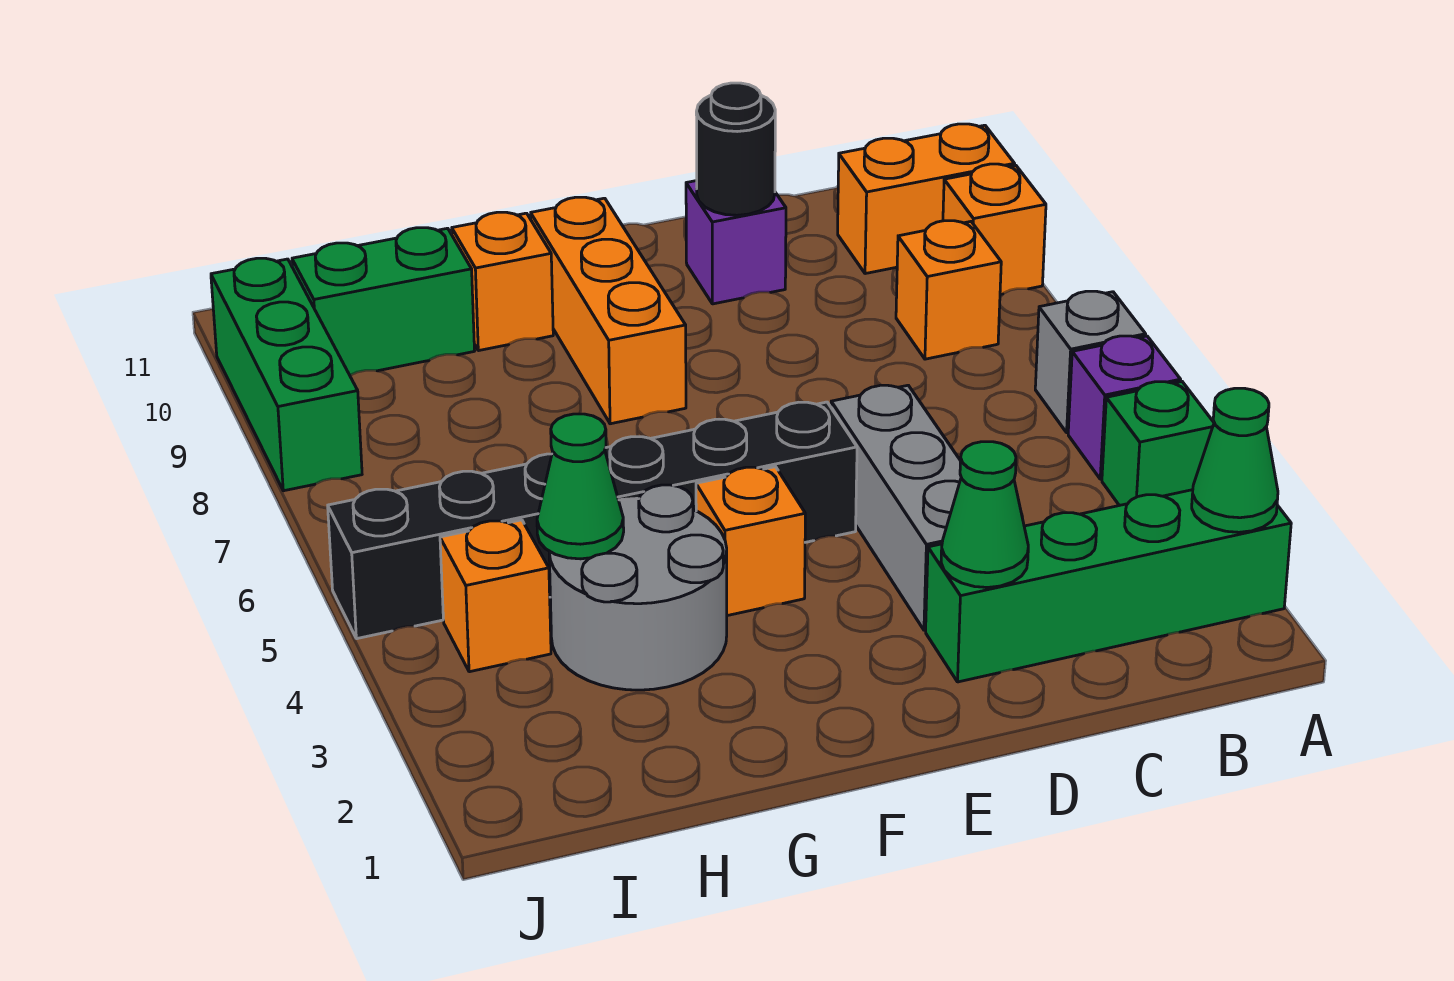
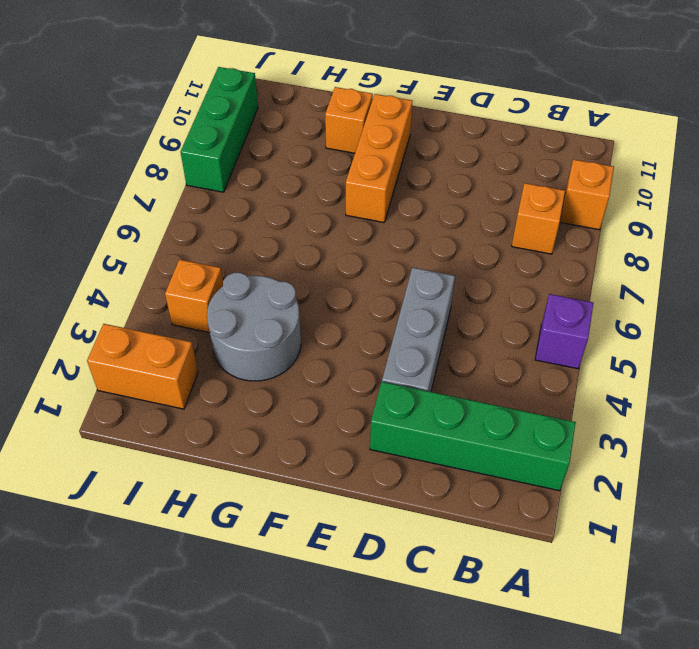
orange brick I2:J2 level 1 -> orange brick A10:B10 level 1
none -> green brick A4 level 1
none -> grey brick A6 level 1
none -> purple brick D10 level 1

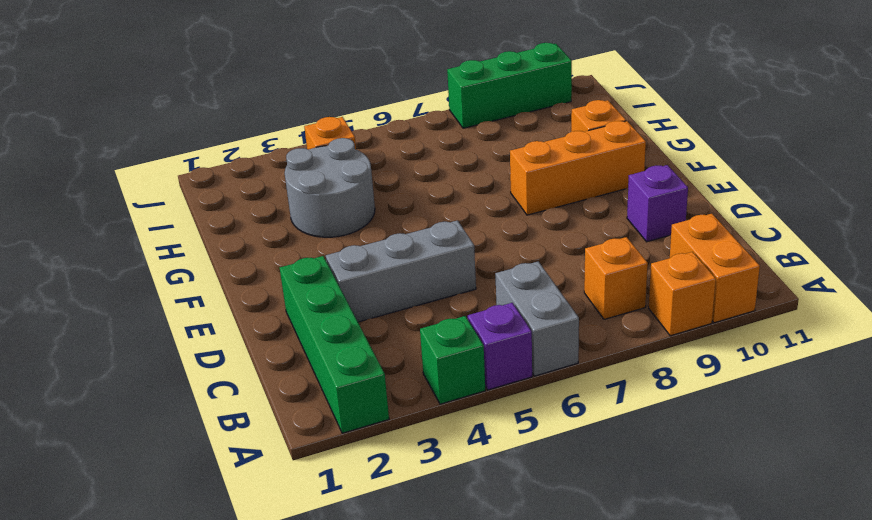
grey brick A6:B6 level 1 -> grey brick A6 level 1
none -> black brick E5:J5 level 1
none -> orange brick F4 level 1
none -> green brick H10:I10 level 1

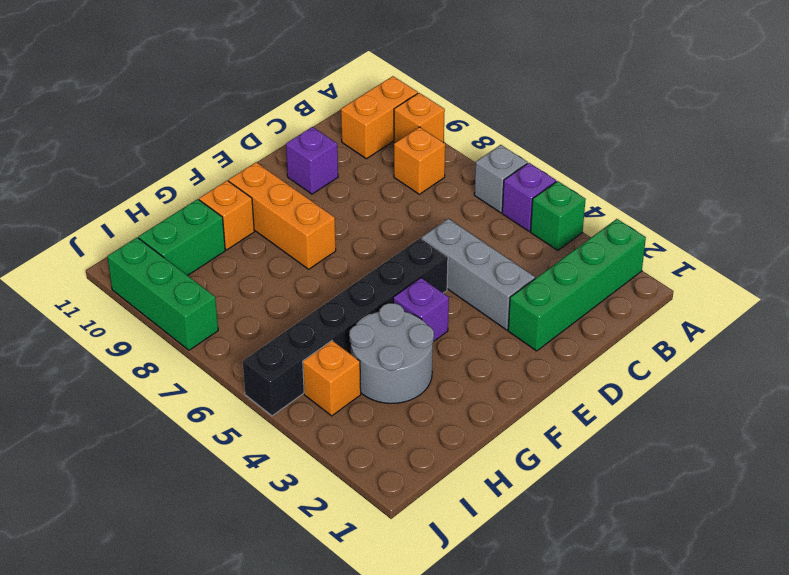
purple brick F4 level 1 -> orange brick F4 level 1
none -> green cone A2 level 2
none -> green cone D2 level 2
none -> black round brick D10 level 2

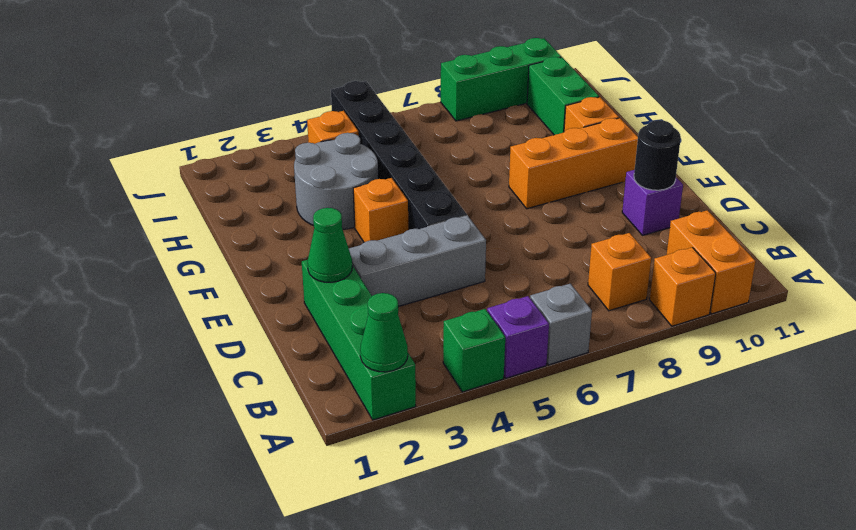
none -> green cone H4 level 2

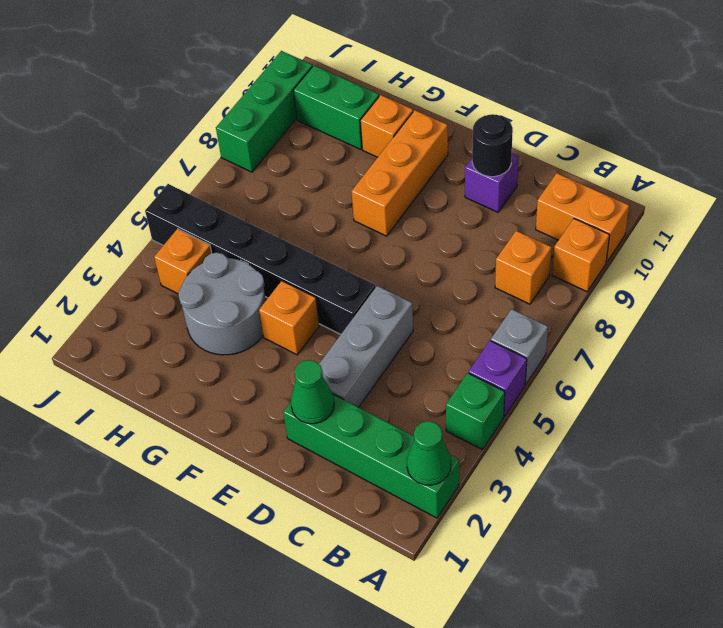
none -> green cone H4 level 2

